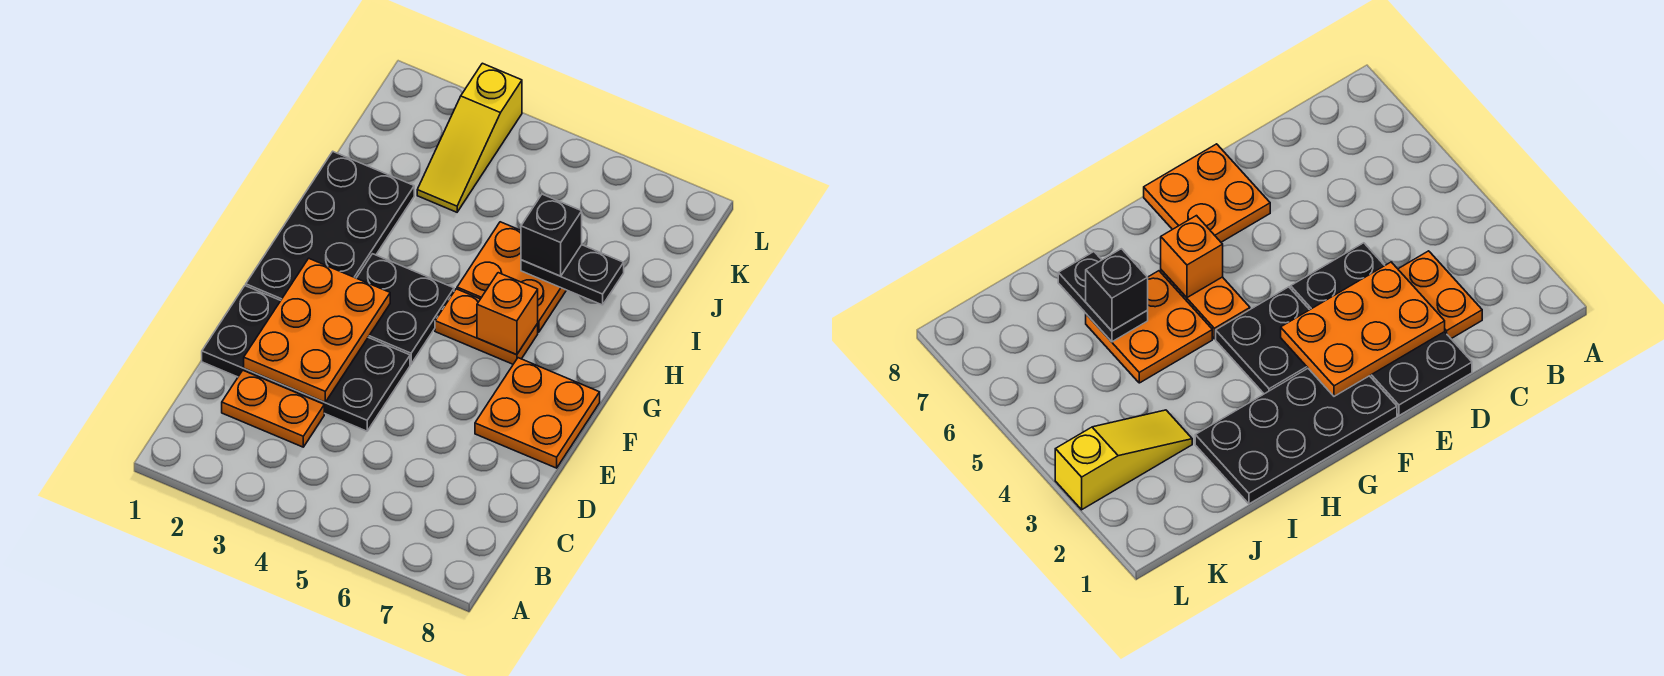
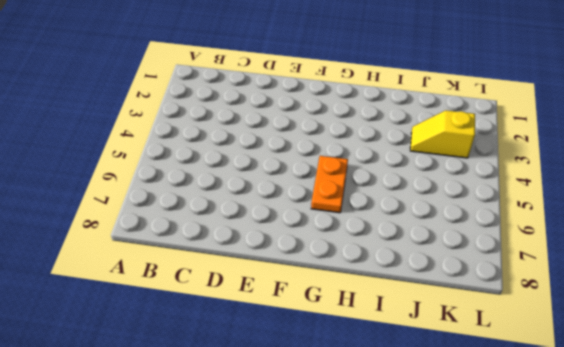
yellow slope J3:K3 level 1 top K -> yellow slope J3:L3 level 1 top L
none -> orange plate C2:C3 level 1
none -> black plate D1:E4 level 1
none -> orange plate E7:F8 level 1

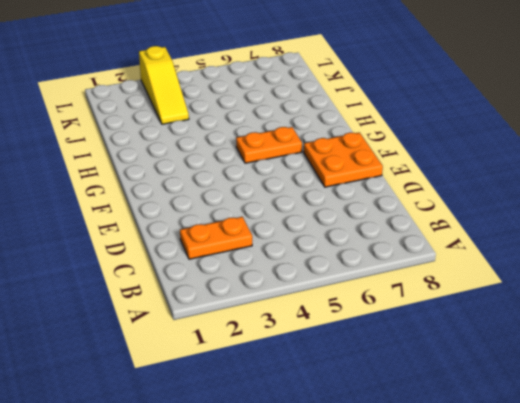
none -> black plate D1:E4 level 1
none -> black plate F1:I2 level 1
none -> black plate F3:G4 level 1

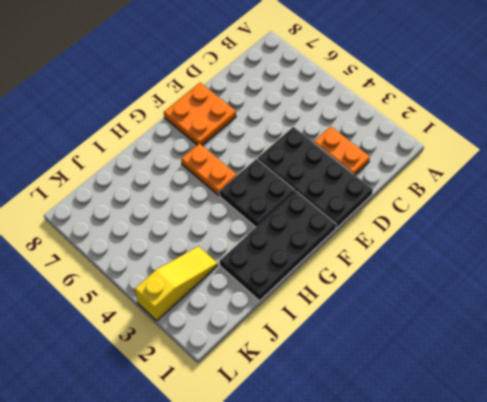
none -> orange plate H5:I6 level 1
none -> orange plate D2:F3 level 2
none -> orange brick G6 level 2

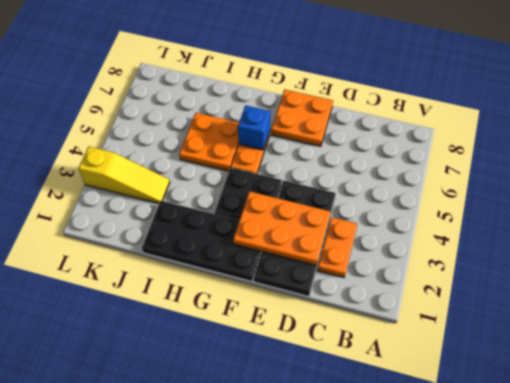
blue brick G6 level 2 -> orange brick G6 level 2
none -> black plate I6:I7 level 2
none -> black brick I6 level 3

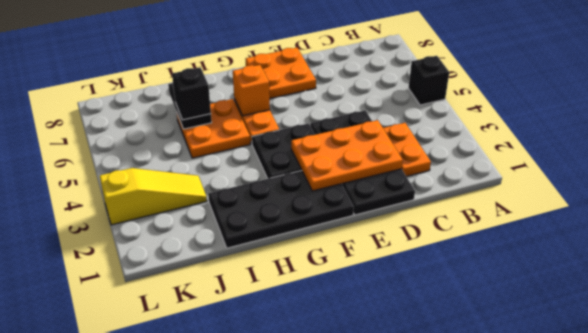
black brick A5 level 1 -> none

